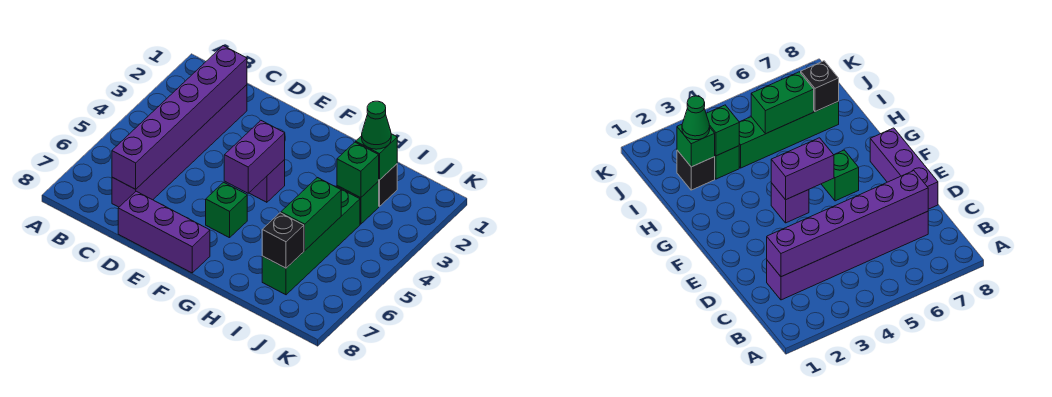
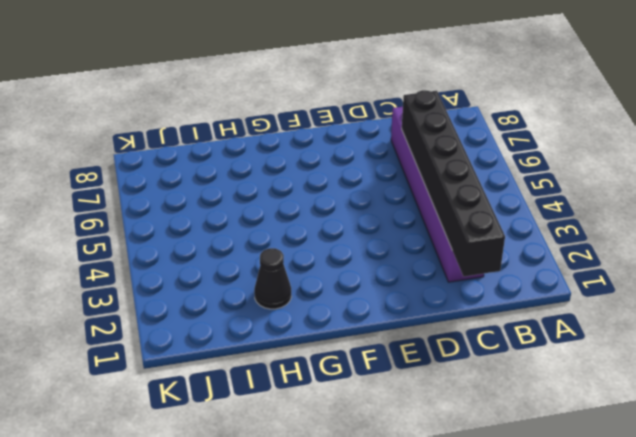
black brick C1:C6 level 2 -> purple brick C2:C7 level 2
black cone H2 level 1 -> none
none -> purple brick D8:F8 level 1
none -> purple brick F4 level 1
none -> green brick F6 level 1

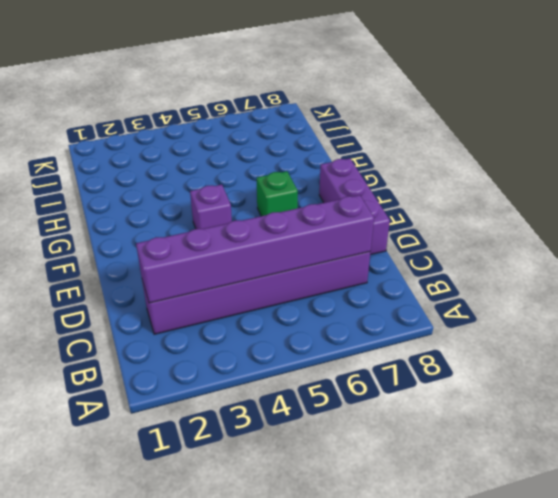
none -> black brick I2 level 1
none -> green brick I3 level 1
none -> green brick I4:I7 level 1

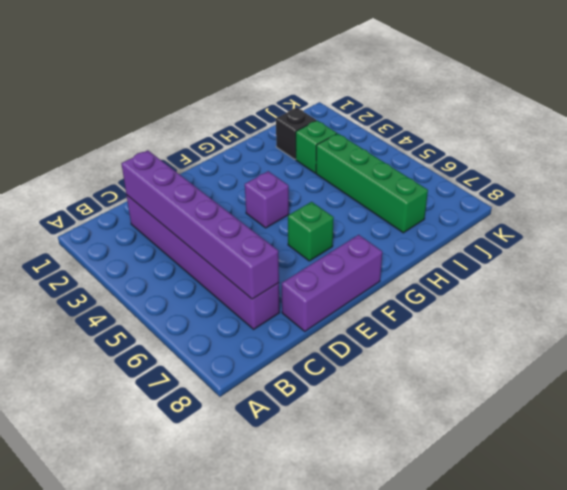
none -> purple brick F4:F5 level 2
none -> green brick I2 level 2
none -> green brick I3 level 2

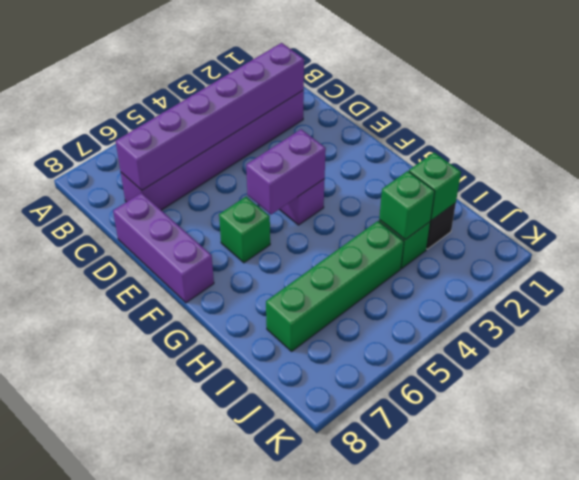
none -> green brick I5:I6 level 2
none -> black brick I7 level 2
none -> green cone I2 level 3

